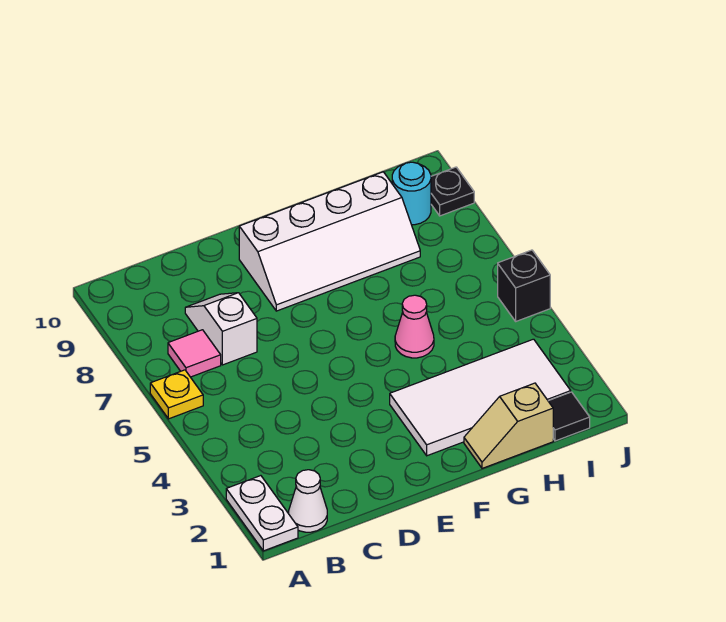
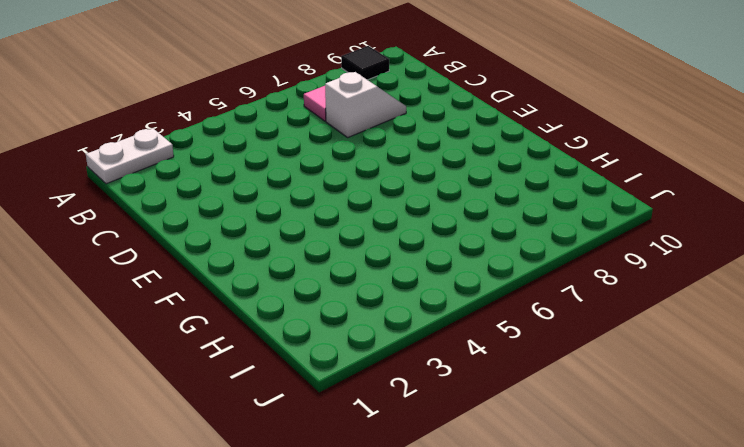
black tile A9 level 1 -> black tile I1 level 1
none -> yellow plate A6 level 1
none -> white cone B1 level 1
none -> white slope E8:H9 level 1 top 9

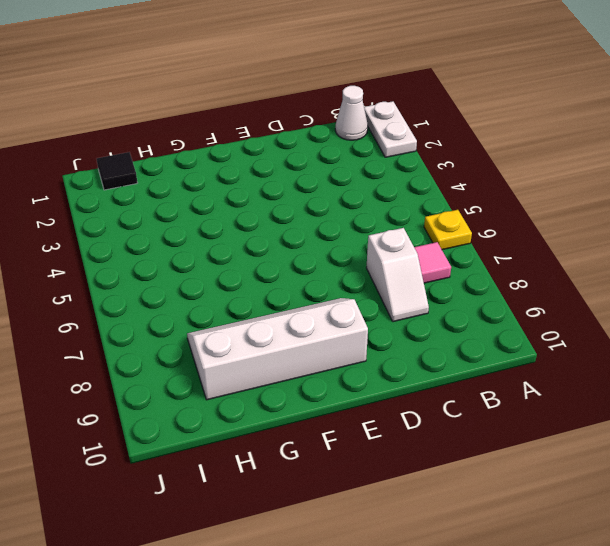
none -> white tile F2:I3 level 1
none -> tan slope G1:H1 level 1 top H
none -> pink cone G5 level 1

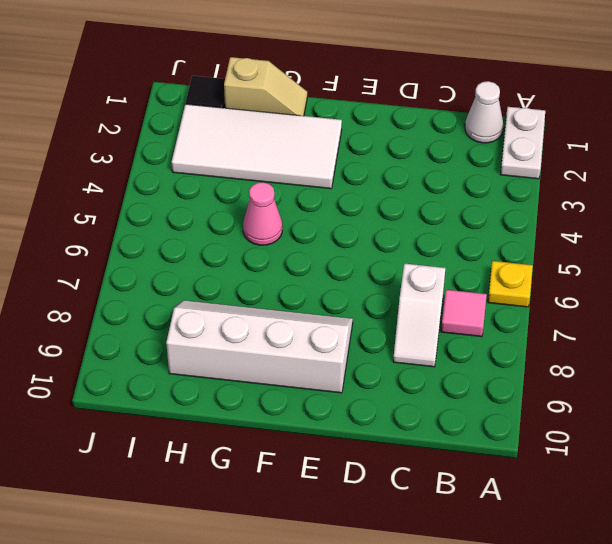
none -> cyan round brick I9 level 1
none -> black brick J5 level 1
none -> black plate J9 level 1

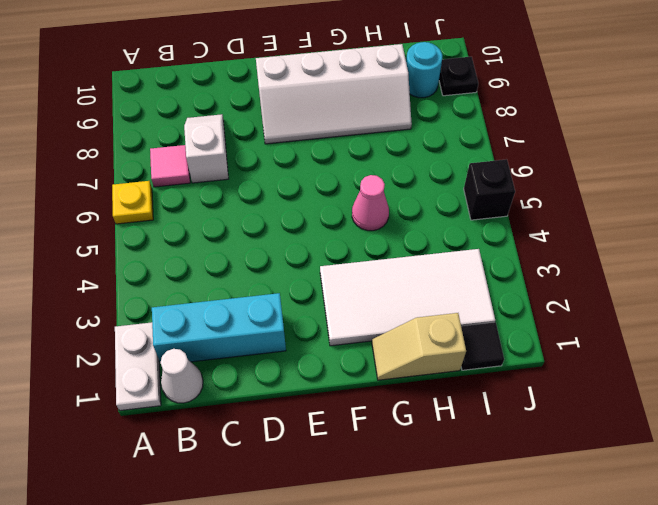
cyan brick B2:D2 level 1 -> none

